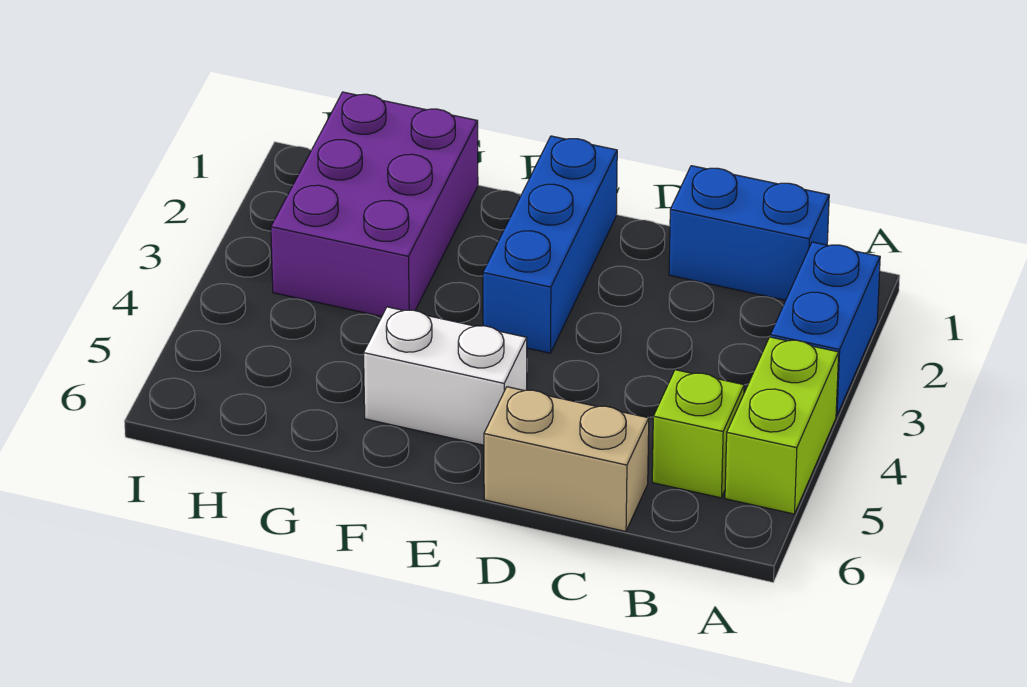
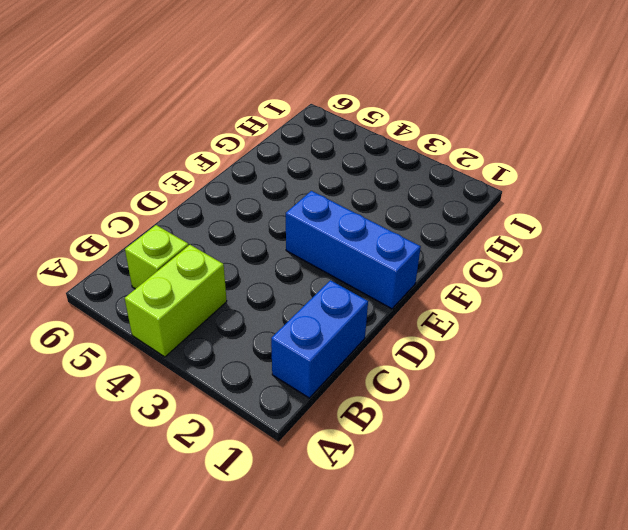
lime brick A4:B4 level 1 -> lime brick A4:A5 level 1
none -> blue brick A2:A3 level 1
none -> tan brick C6:D6 level 1

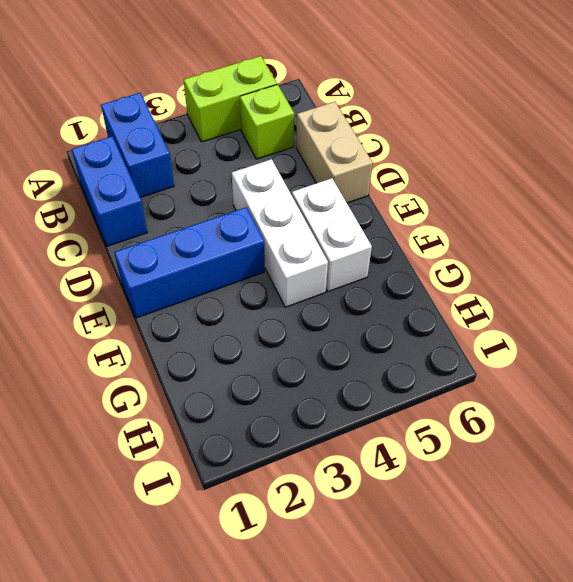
blue brick A2:B2 level 1 -> blue brick A2:A3 level 1
white brick D4:F4 level 1 -> none
none -> purple brick G1:H3 level 1

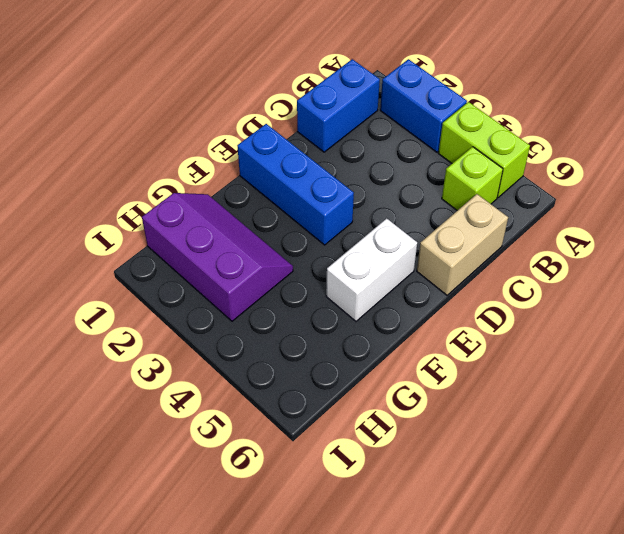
purple slope G1:H3 level 1 top H -> purple brick G1:H3 level 1

